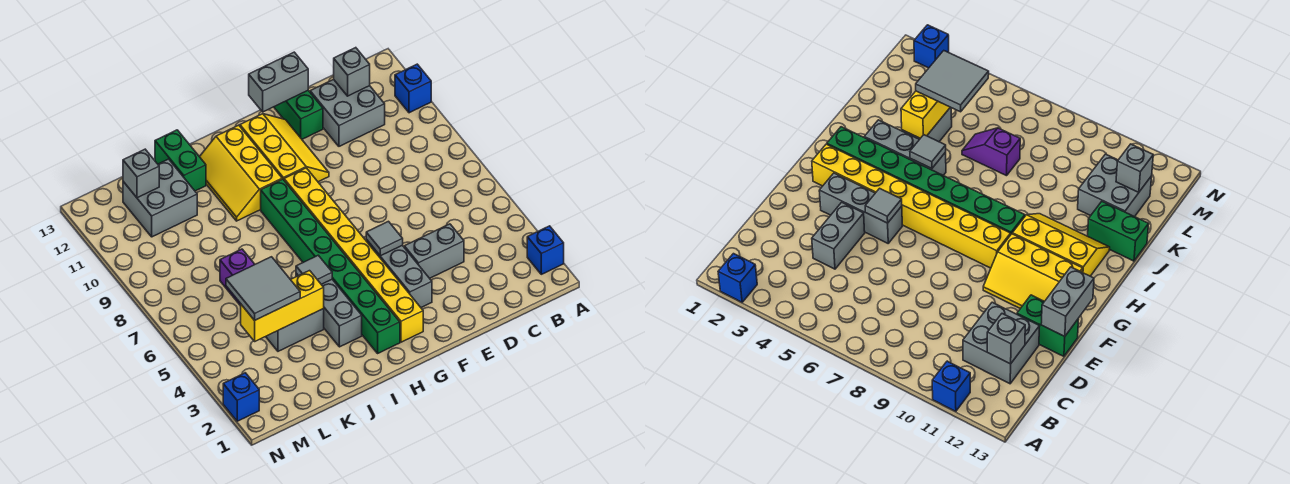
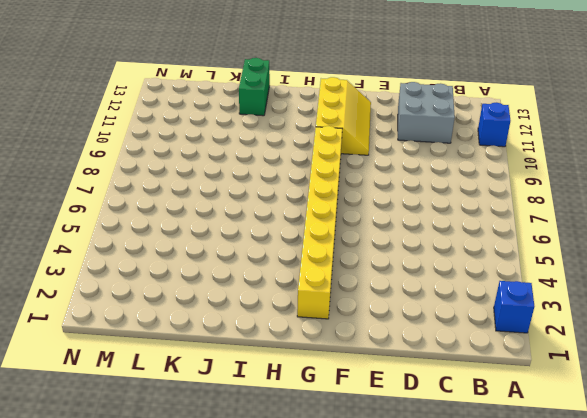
none -> grey brick D4:E4 level 1
none -> green brick E12:E13 level 1
none -> grey brick F3:F5 level 1

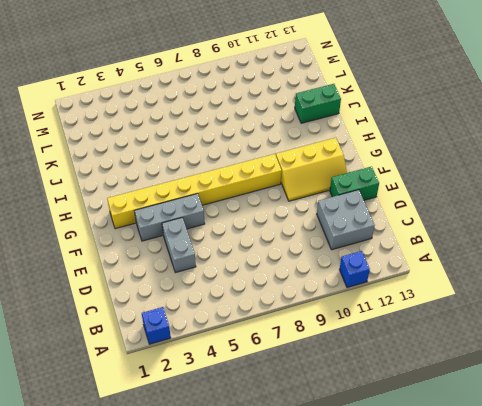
none -> green brick H2:H9 level 1
none -> yellow slope H10:I12 level 1 top H
none -> grey brick I3:I5 level 1

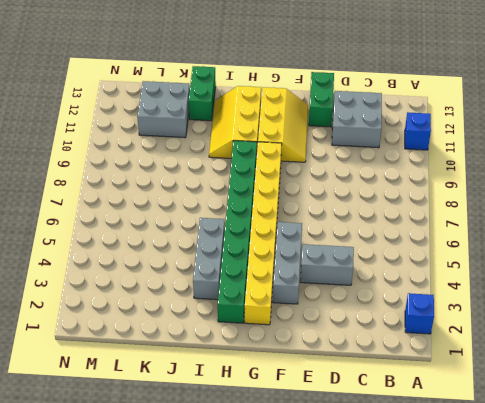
none -> grey brick J4:K4 level 1
none -> purple slope K6:K7 level 1 top 7
none -> blue brick N2 level 1

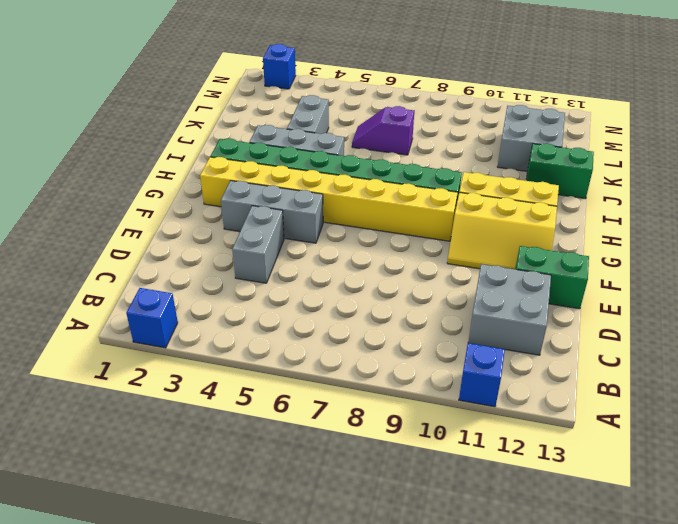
none -> grey brick C12 level 2
none -> grey brick E13:F13 level 2
none -> grey tile F5 level 2

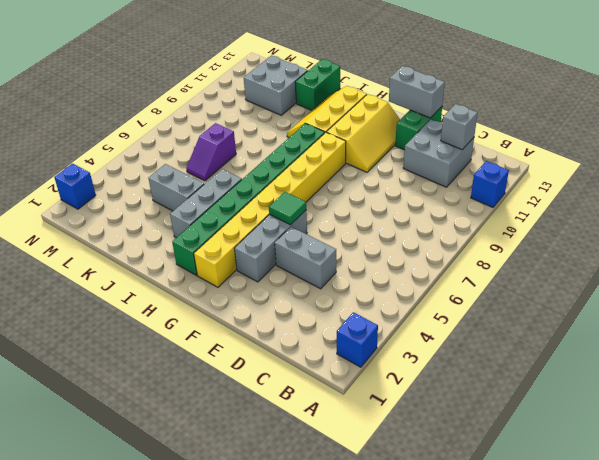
green tile F5 level 2 -> grey tile F5 level 2
none -> grey tile I5 level 2
none -> yellow brick J4:L4 level 2
none -> grey brick L12 level 2

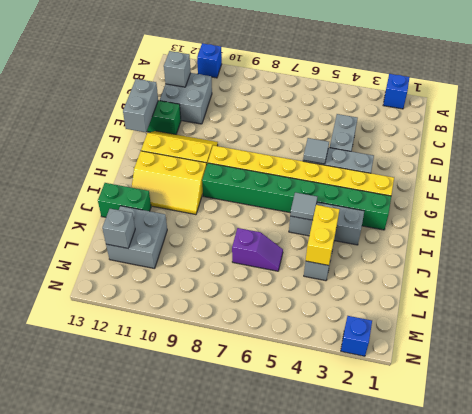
yellow brick J4:K4 level 2 -> yellow brick J4:L4 level 2
none -> grey tile K4:L5 level 3

